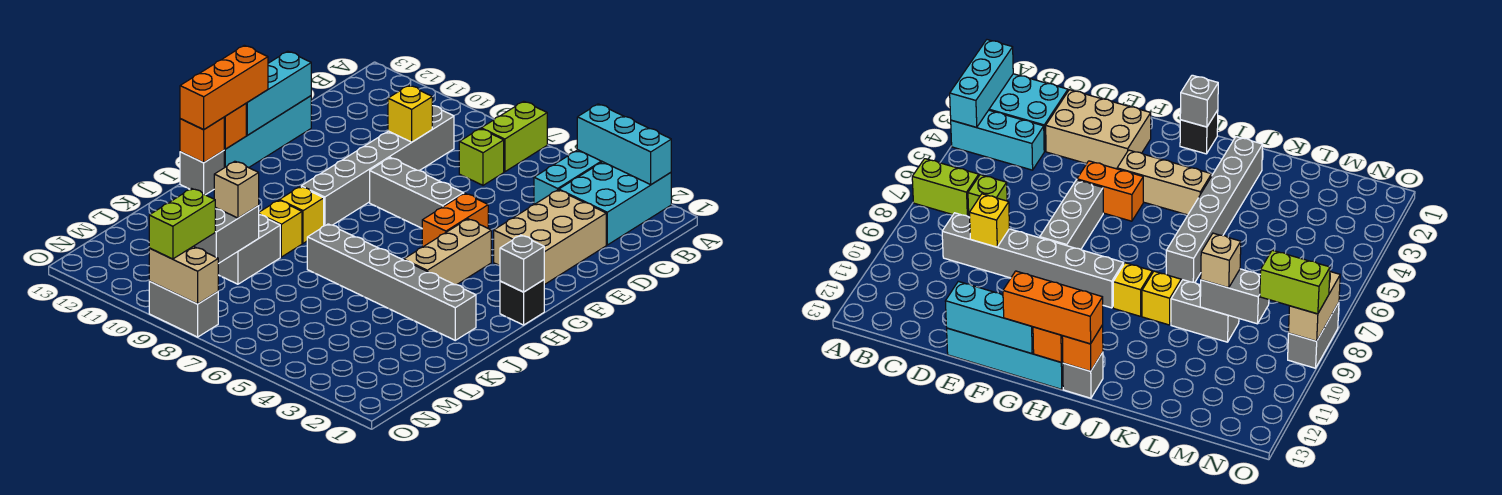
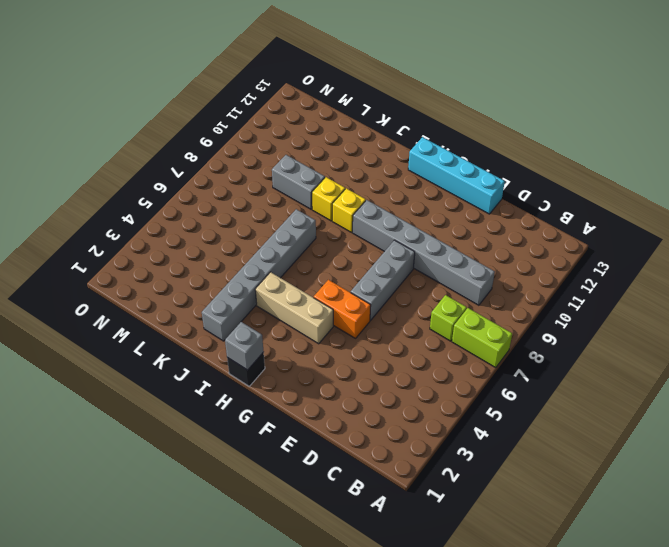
none -> cyan brick A2:C3 level 1
none -> cyan brick A4:C4 level 1
none -> tan brick D2:F3 level 1

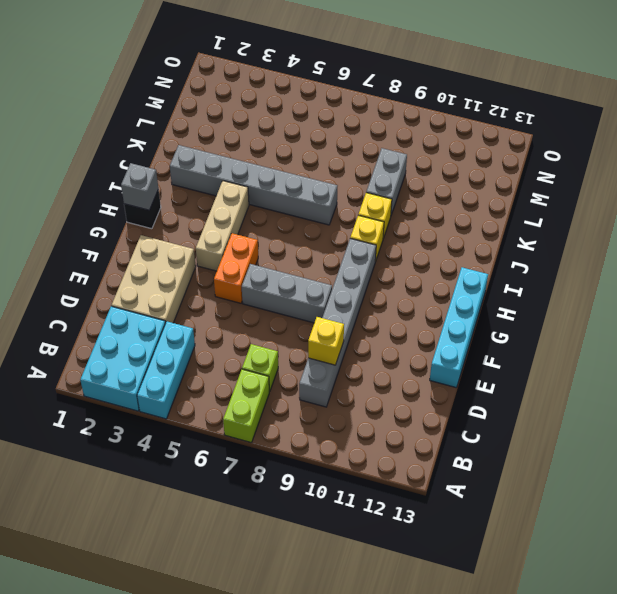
none -> grey brick I13 level 1
none -> grey brick O8:O9 level 1
none -> cyan brick A2:A4 level 2

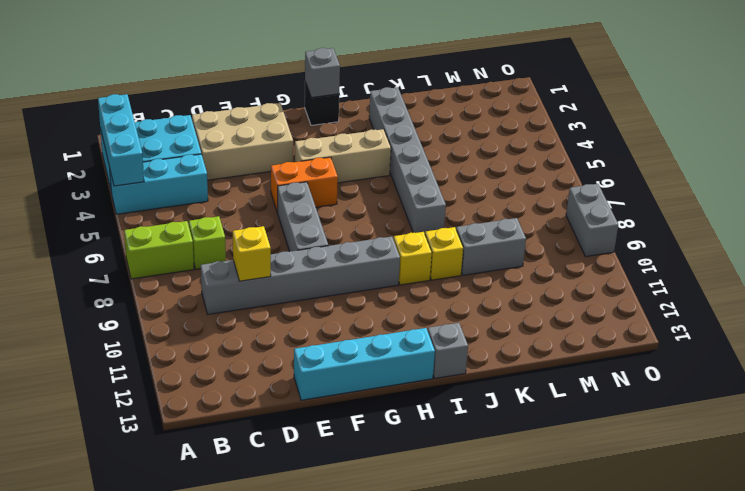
none -> cyan brick E13:G13 level 2
none -> orange brick H13 level 2
none -> orange brick I13 level 2

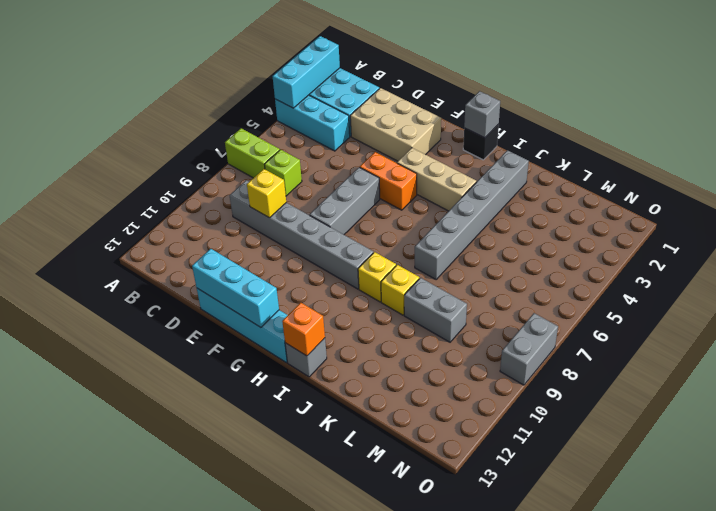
none -> orange brick H13 level 2
none -> grey brick L9:M9 level 2
none -> tan brick O8:O9 level 2

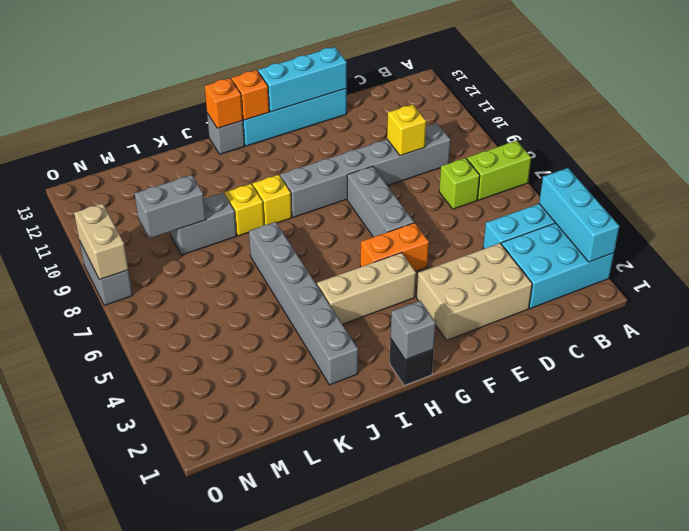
none -> orange brick G13:I13 level 3
none -> tan brick L9 level 3
none -> lime brick N9:O9 level 3

